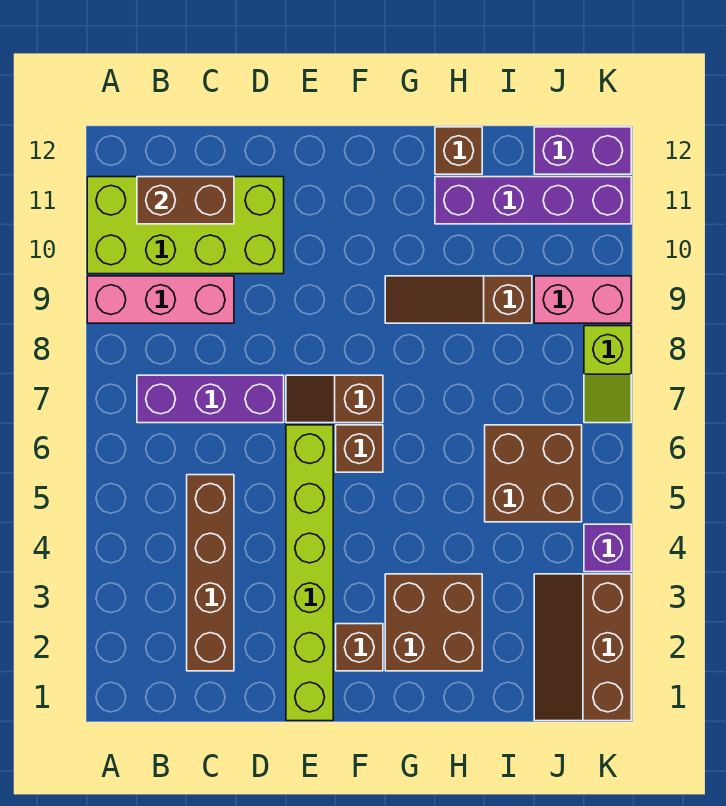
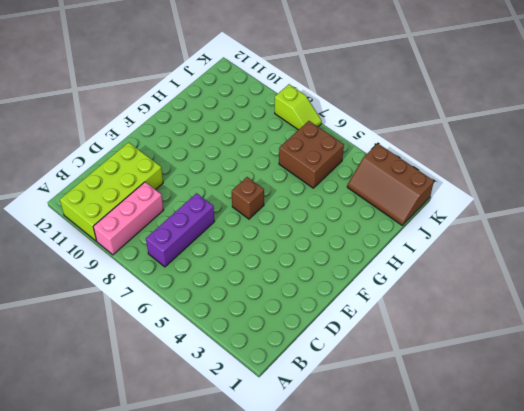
none -> brown brick C2:C5 level 1
none -> lime brick E1:E6 level 1
none -> brown slope E7:F7 level 1 top F

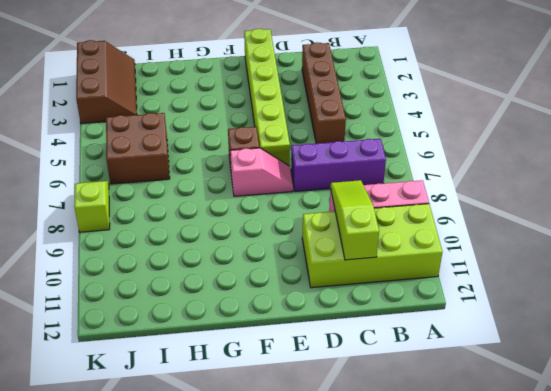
lime slope C9:C11 level 2 top 11 -> brown brick B11:C11 level 2
pink slope E7:F7 level 1 top F -> brown slope E7:F7 level 1 top F
none -> brown brick F2 level 1
none -> brown brick G2:H3 level 1
none -> brown slope G9:I9 level 1 top I

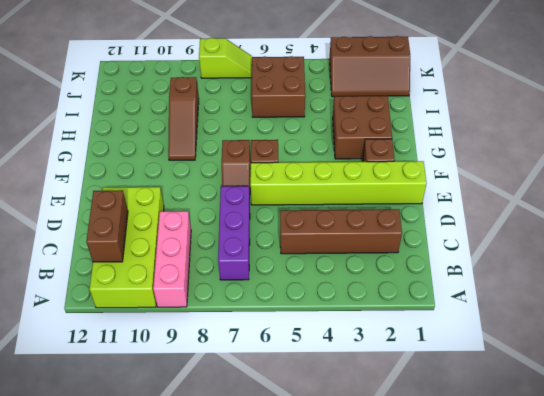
none -> purple brick H11:K11 level 1
none -> brown brick H12 level 1
none -> pink brick J9:K9 level 1

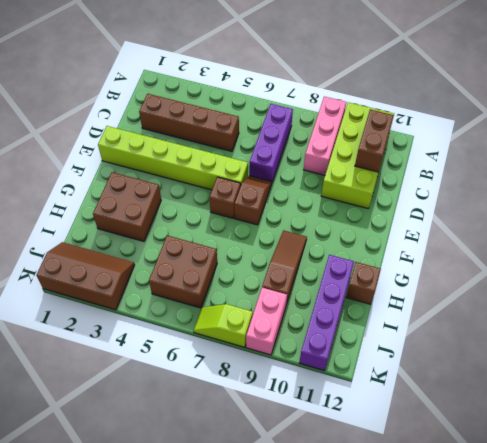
none -> brown brick F2 level 1
none -> purple brick J12:K12 level 1
none -> purple brick K4 level 1

